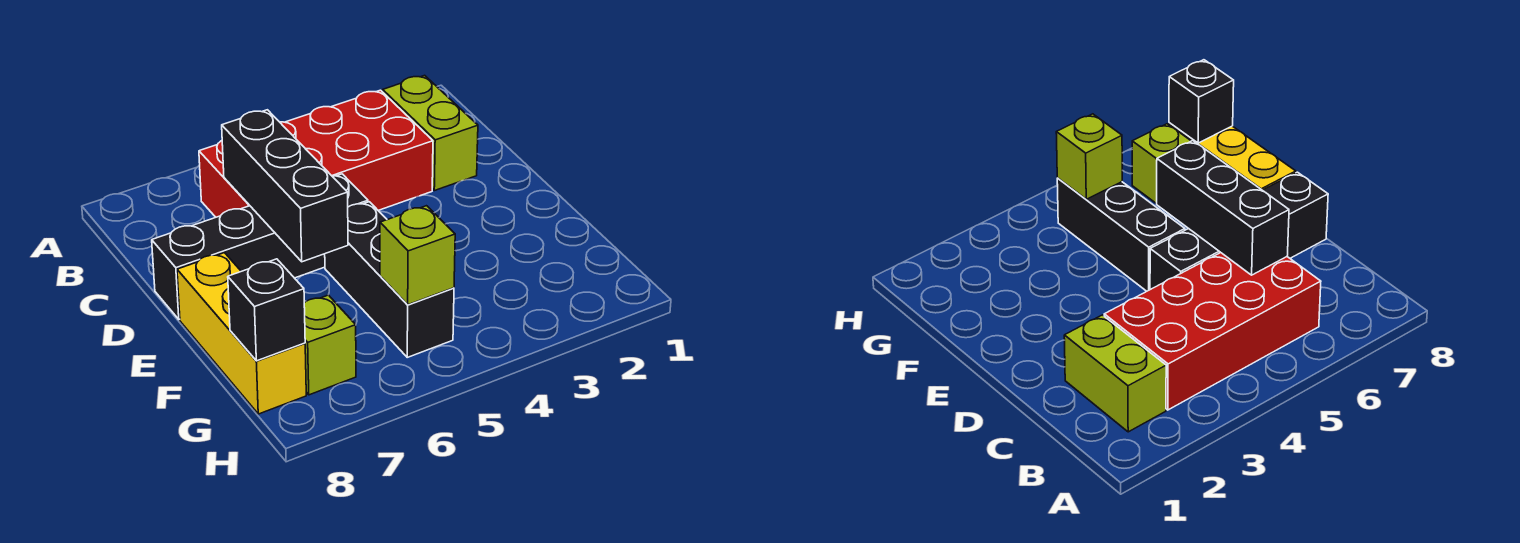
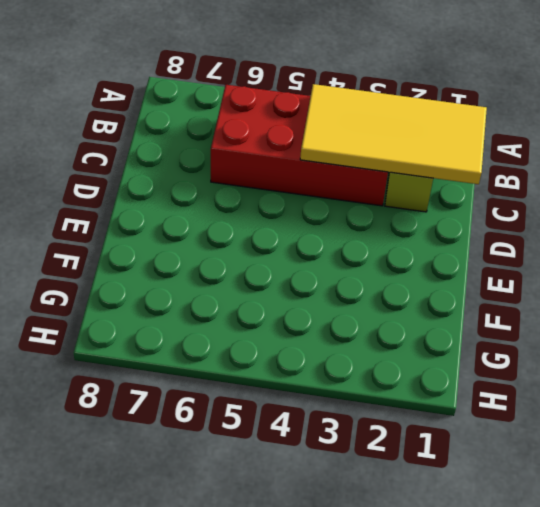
yellow tile B1:C4 level 2 -> none
none -> black brick D5:D8 level 1
none -> black brick E5:G5 level 1

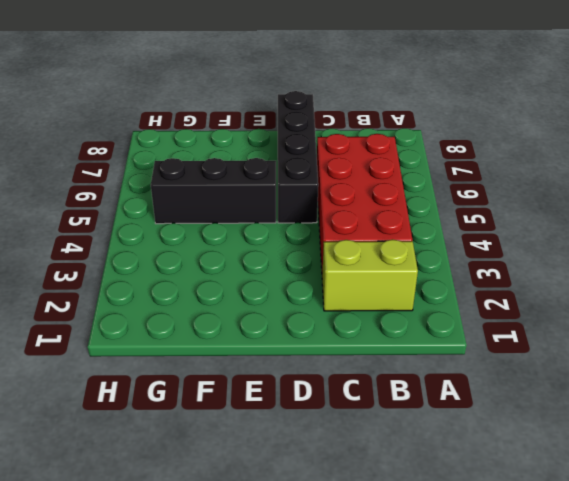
none -> yellow brick E8:G8 level 1
none -> lime brick G7 level 1

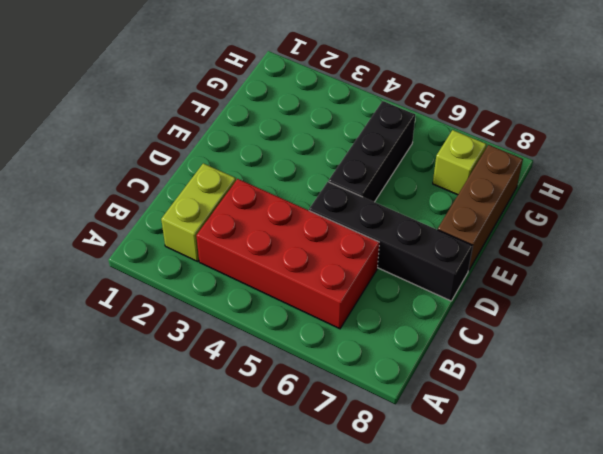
brown brick E8:G8 level 1 -> yellow brick E8:G8 level 1
none -> black brick C6:E6 level 2
none -> lime brick G5 level 2

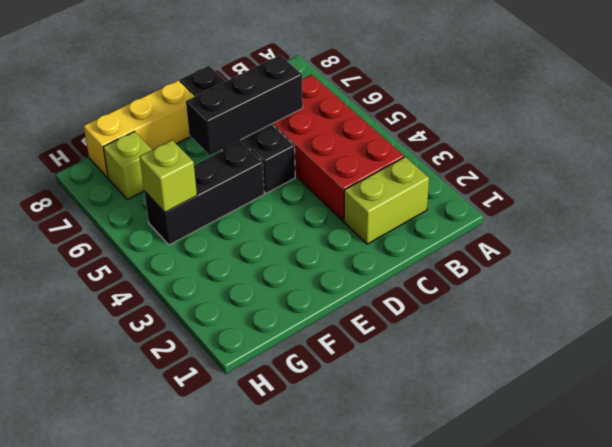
none -> black brick G8 level 2

